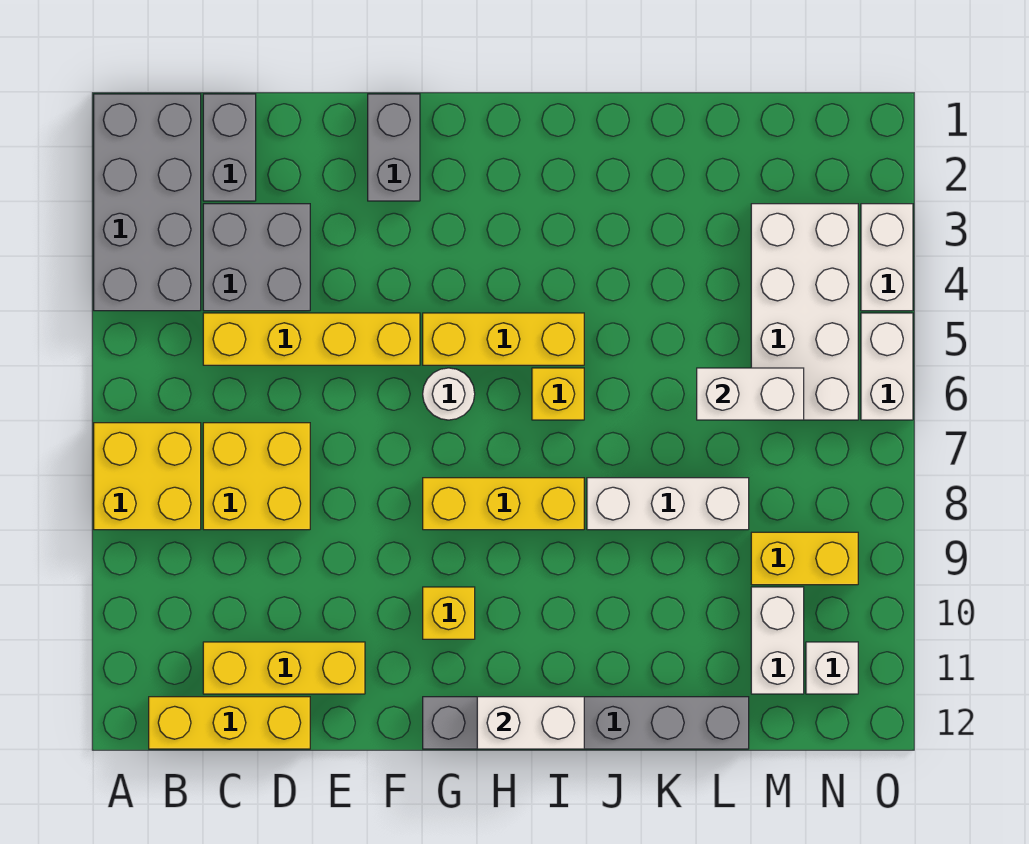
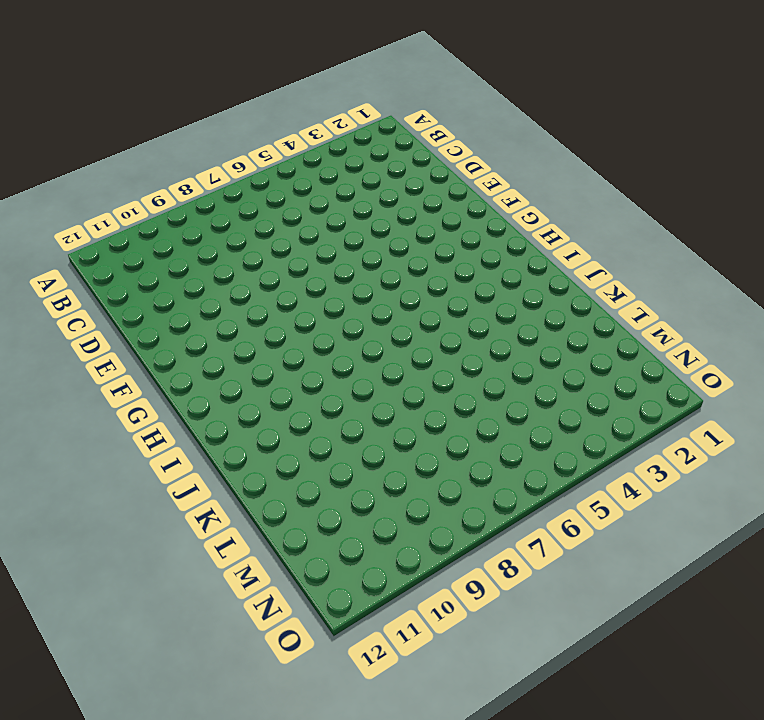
none -> grey brick A1:B4 level 1
none -> yellow brick A7:B8 level 1
none -> yellow brick B12:D12 level 1

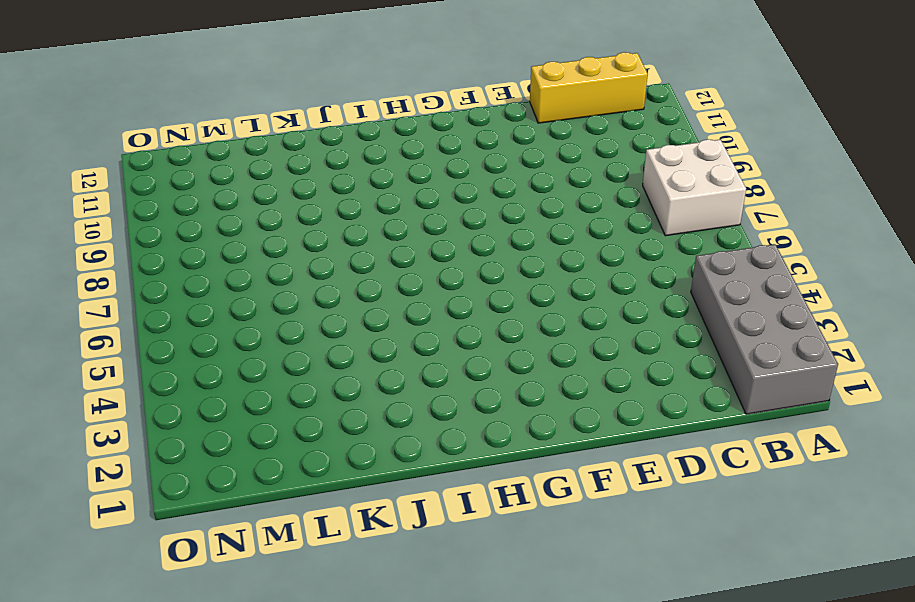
white brick A7:B8 level 1 -> yellow brick A7:B8 level 1
none -> grey brick C1:C2 level 1
none -> grey brick C3:D4 level 1
none -> yellow brick C5:F5 level 1

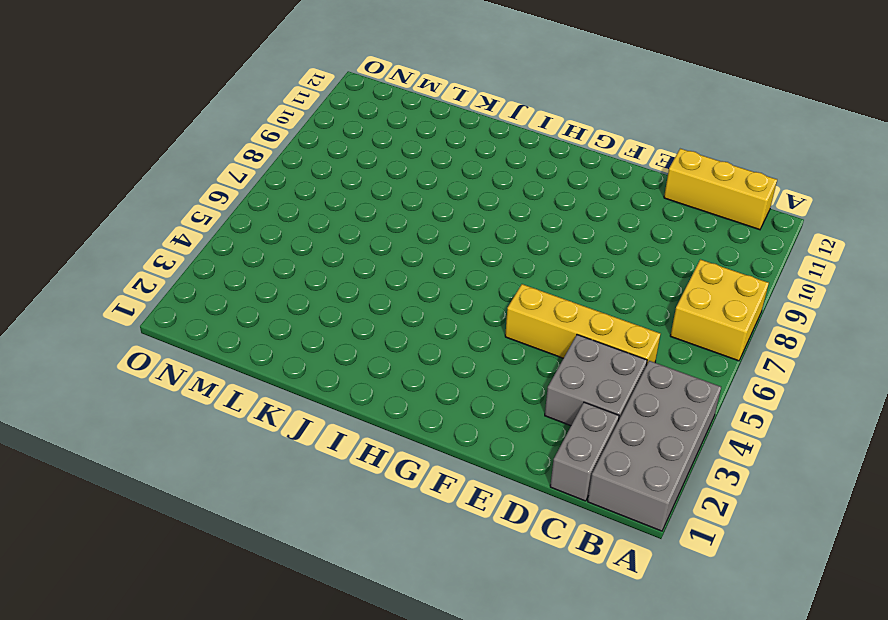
none -> yellow brick C7:D8 level 1
none -> yellow brick C11:E11 level 1
none -> grey brick F1:F2 level 1

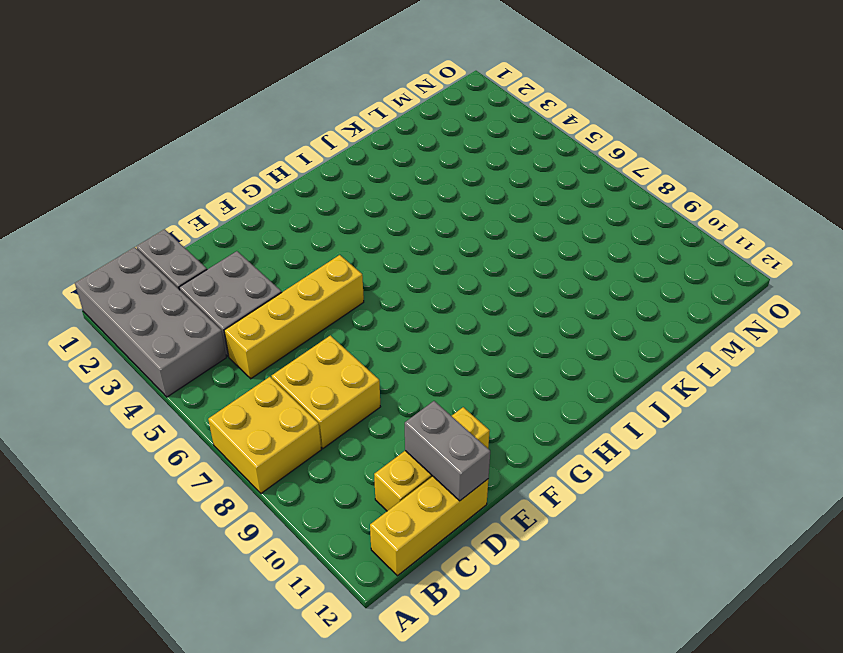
grey brick D11:D12 level 2 -> grey brick F1:F2 level 1
none -> yellow brick G5:I5 level 1
none -> white round brick G6 level 1
none -> yellow brick G8:I8 level 1

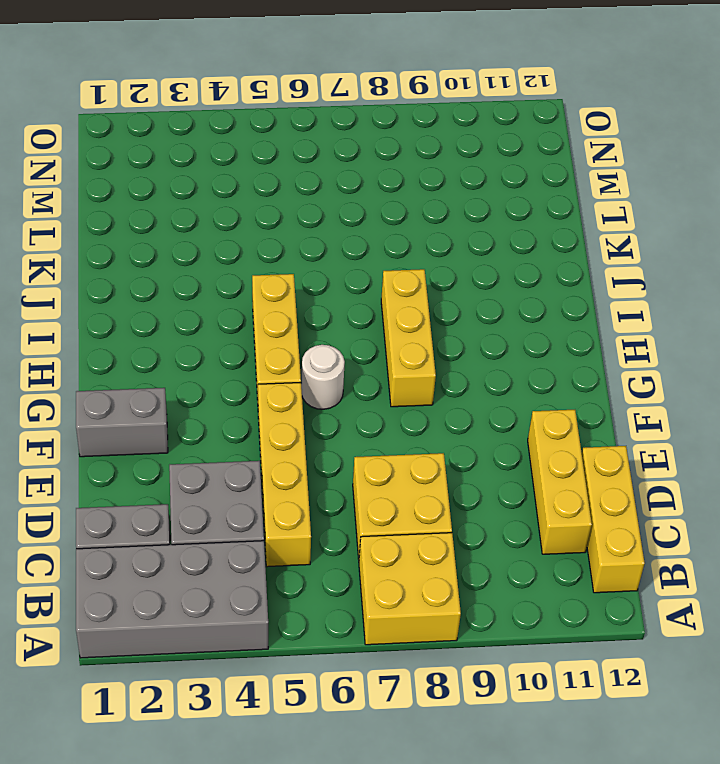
none -> yellow brick G10 level 1
none -> grey brick G12:L12 level 1
none -> yellow brick I6 level 1

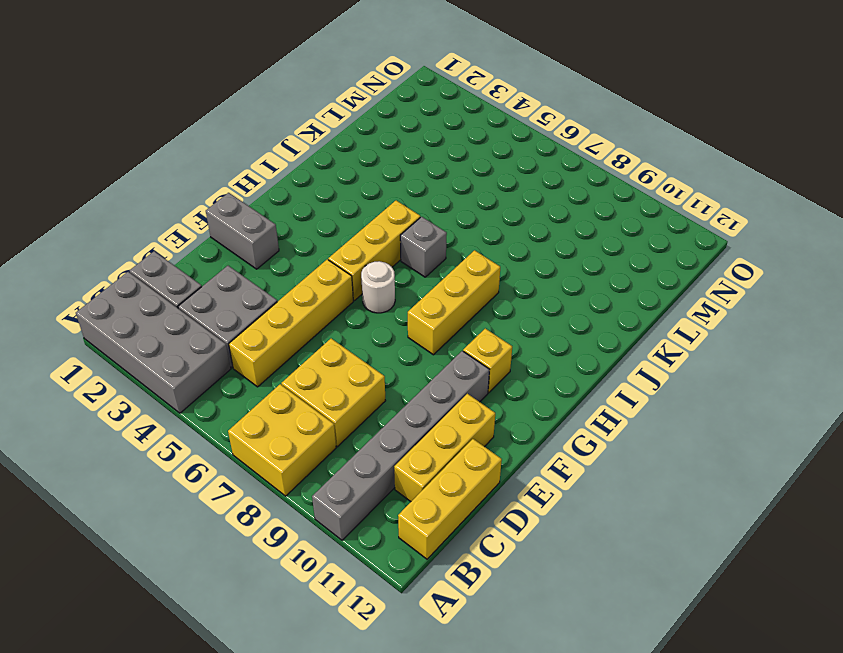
grey brick A10:F10 level 1 -> grey brick G12:L12 level 1
grey brick I6 level 1 -> yellow brick I6 level 1
none -> white brick J8:L8 level 1
none -> white brick M3:N6 level 1
none -> yellow brick M9:N9 level 1

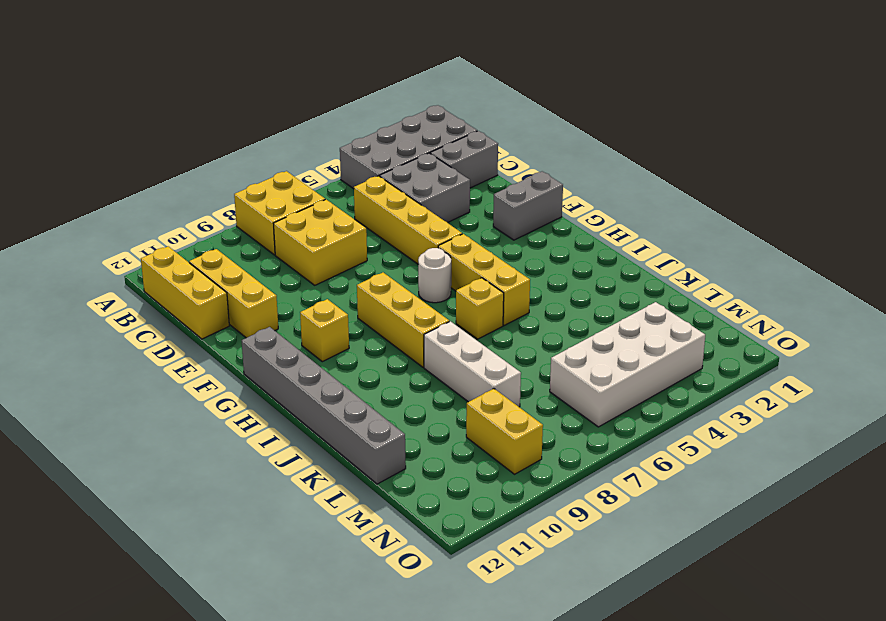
none -> white brick M10:M11 level 1
none -> white brick N11 level 1
none -> white brick O3:O4 level 1

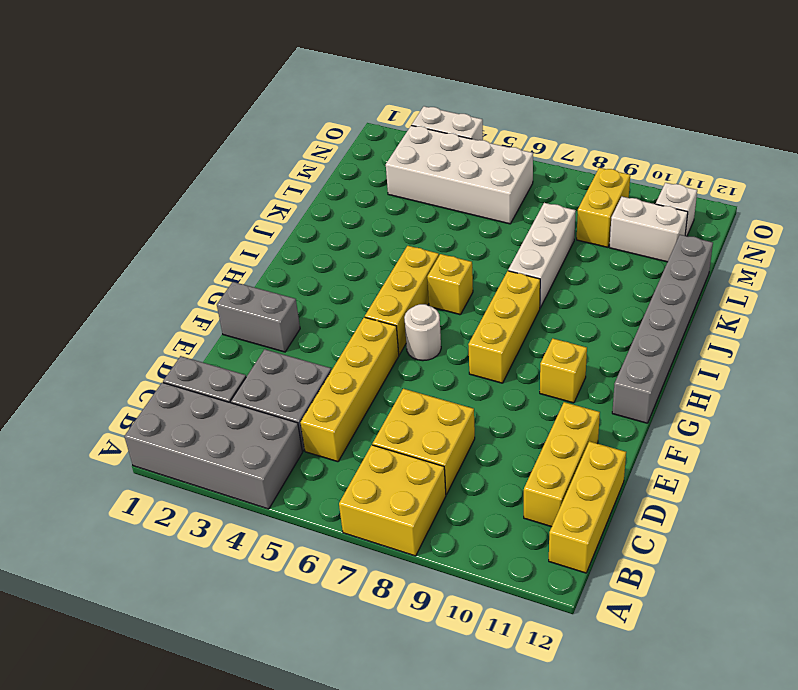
none -> white brick O5:O6 level 1
none -> white brick H12:I12 level 2
none -> white brick L6:M6 level 2

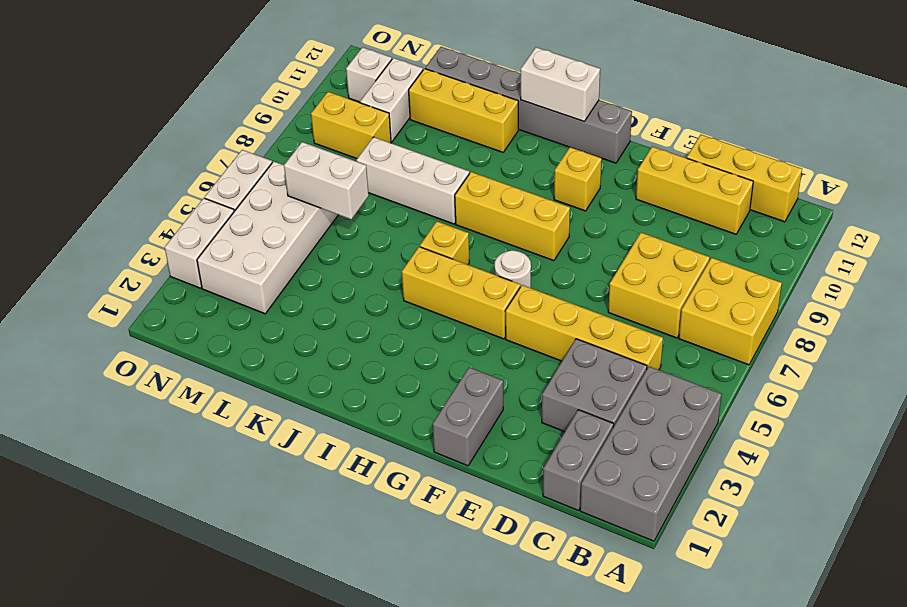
yellow brick J11:L11 level 1 -> none

